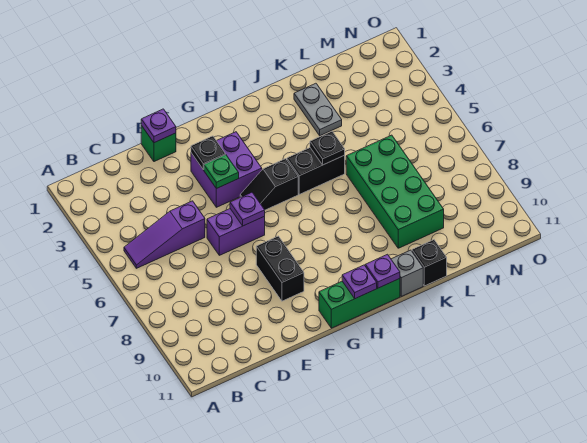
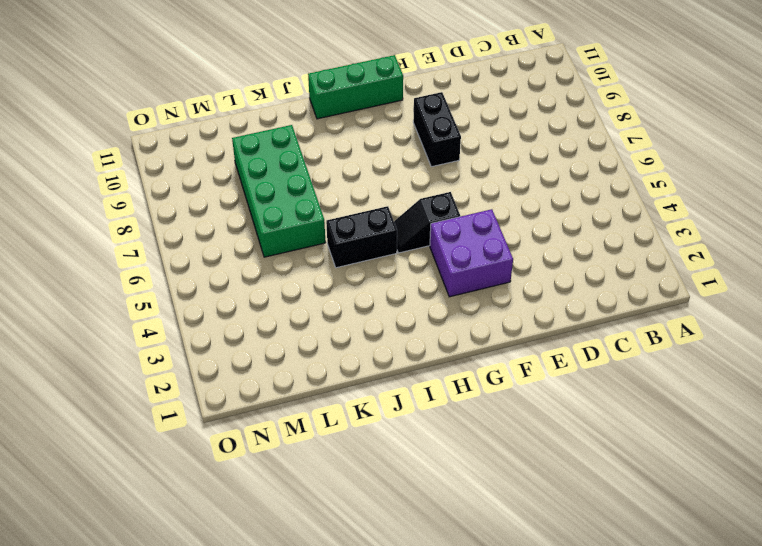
black slope G5:H5 level 1 top G -> black slope G5:H5 level 1 top H
none -> purple slope B5:D5 level 1 top D
none -> green brick E1 level 1
none -> purple brick E6:F6 level 1

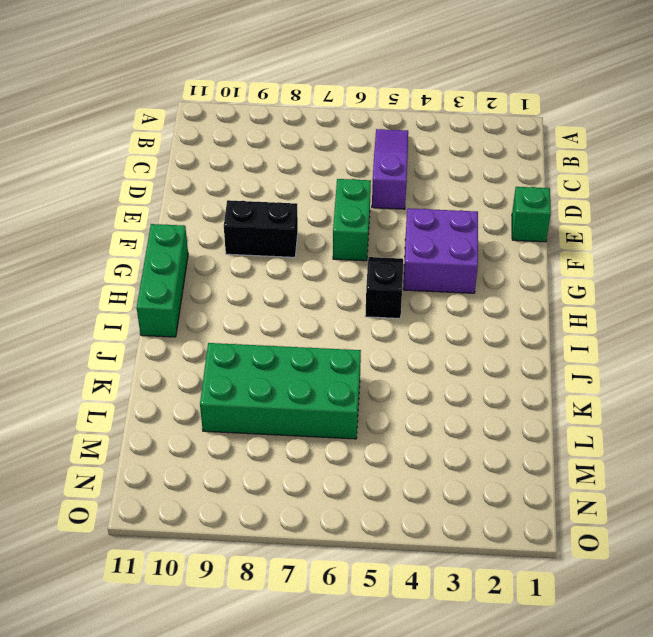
green brick E6:F6 level 1 -> purple brick E6:F6 level 1
none -> black brick I5:J5 level 1
none -> grey brick J11 level 1
none -> grey plate K2:K3 level 1

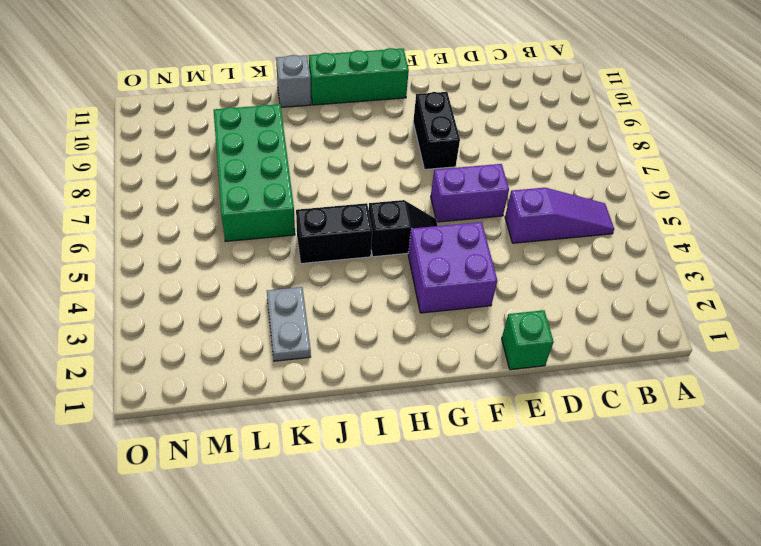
none -> black brick K11 level 1
none -> purple plate E1 level 2
none -> black plate F3 level 2

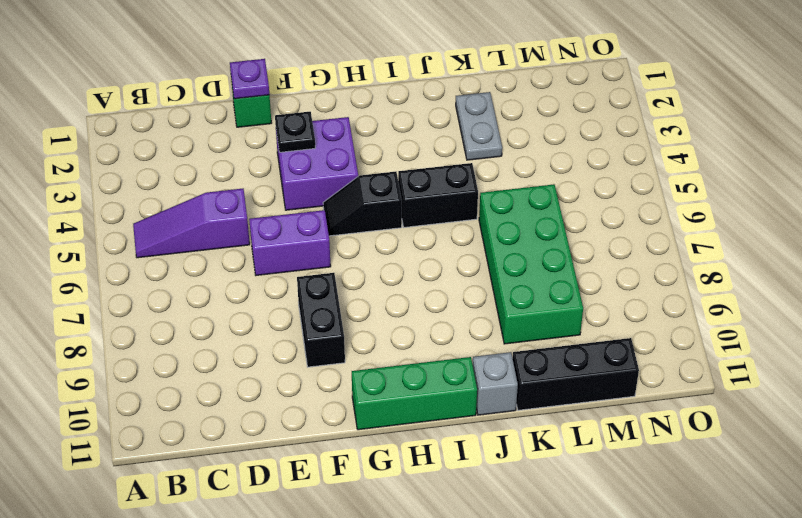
black brick K11:M11 level 1 -> black brick K11 level 1
none -> green plate F4 level 2
none -> purple plate F6 level 2
none -> purple plate H11 level 2

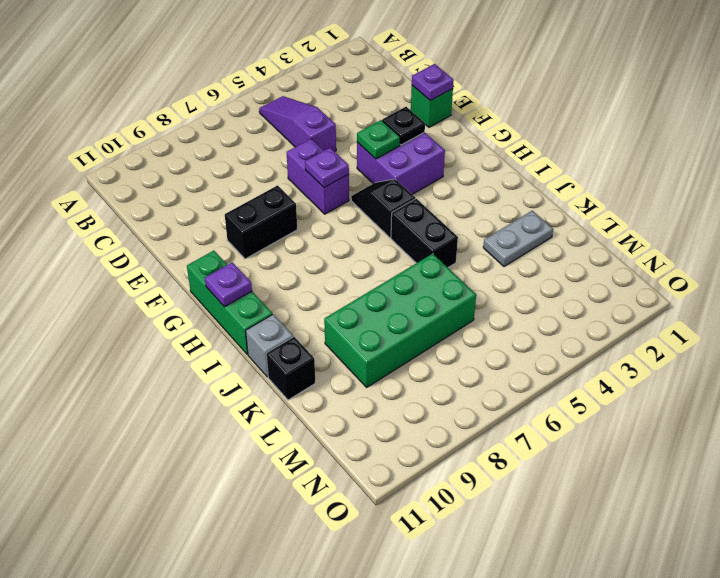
none -> purple plate I11 level 2
none -> black plate J5 level 2

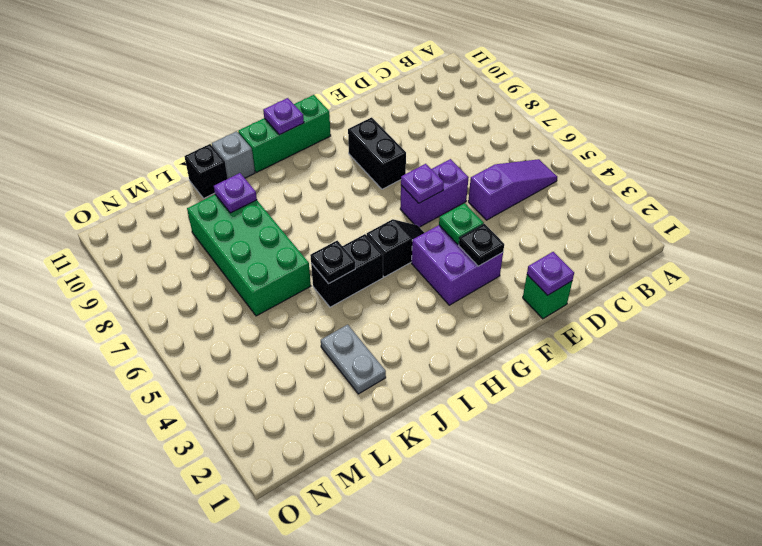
purple plate K9 level 2 -> purple plate I11 level 2

